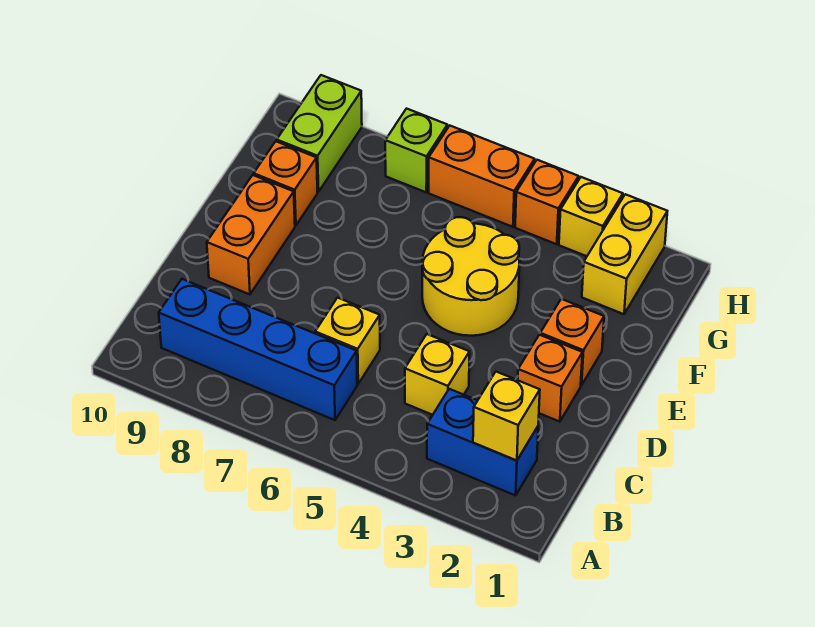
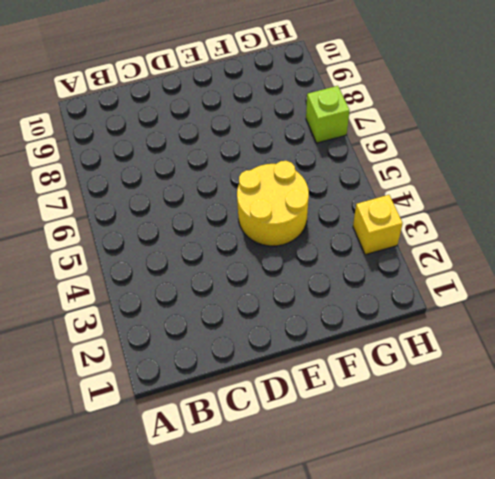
none -> blue brick B2:B3 level 1
none -> blue brick B6:B9 level 1
none -> yellow brick C4 level 1

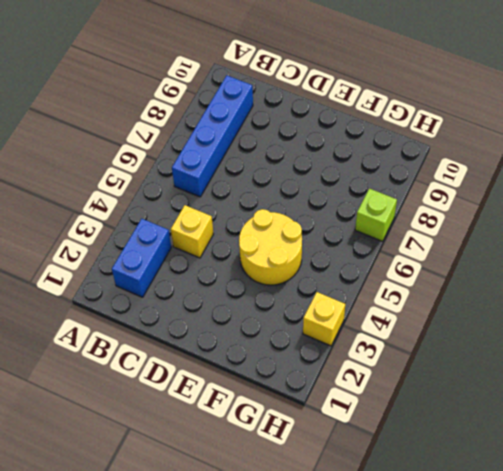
none -> yellow brick C6 level 1
none -> orange brick D2 level 1
none -> orange brick D9:E9 level 1

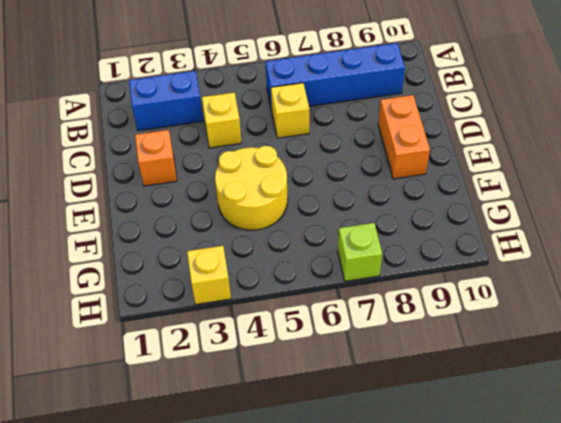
none -> orange brick E2 level 1
none -> orange brick F9 level 1
none -> yellow brick G2:H2 level 1

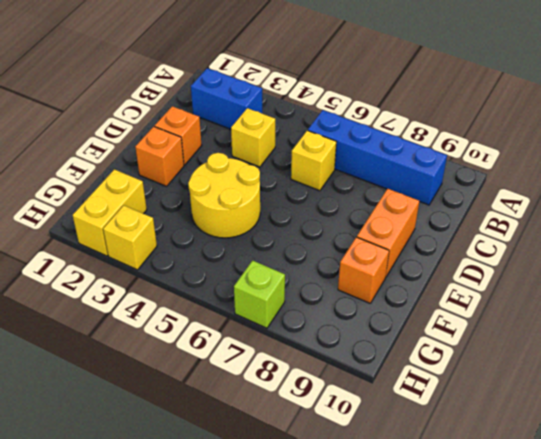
none -> lime brick G9:H9 level 1
none -> orange brick H4 level 1
none -> orange brick H5:H6 level 1

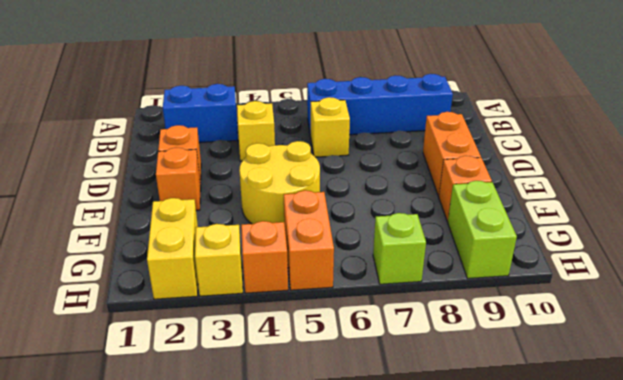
orange brick G5:H5 level 1 -> orange brick H5:H6 level 1
none -> yellow brick B2 level 2

